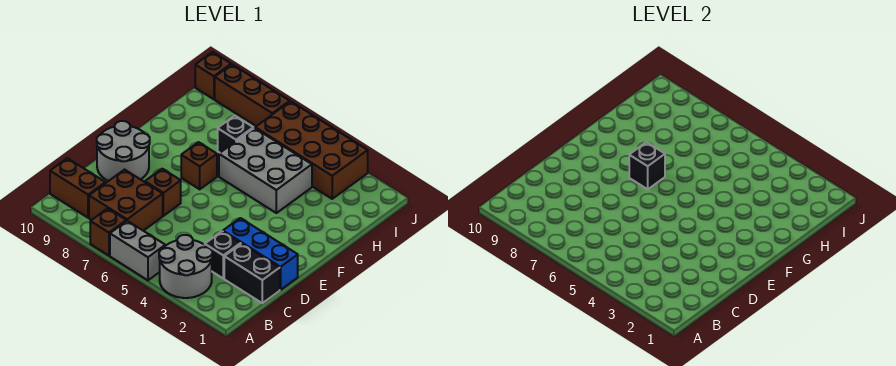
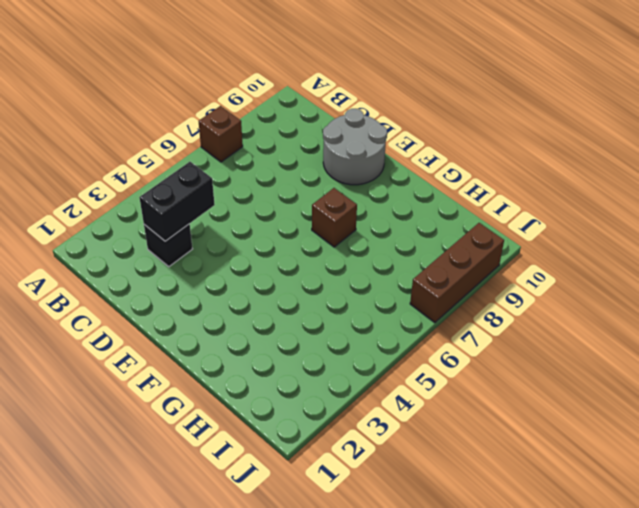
black brick C3:C4 level 2 -> black brick C1:C2 level 1
none -> grey round brick A3:B4 level 1
none -> grey brick A5:A6 level 1
none -> brown brick B7:C8 level 1

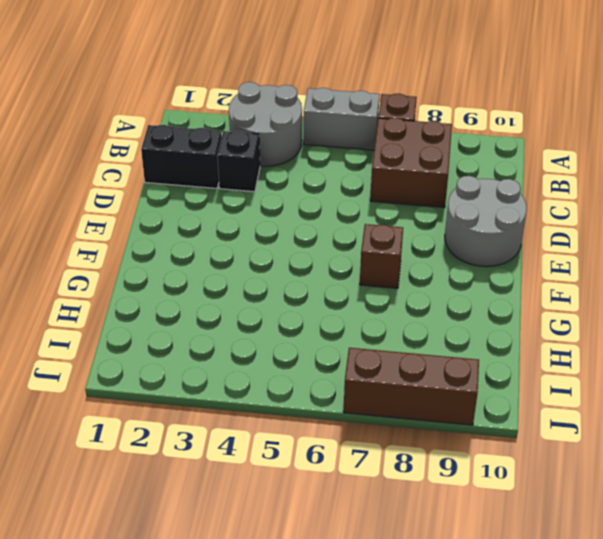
none -> brown brick B9:B10 level 1
none -> blue brick D1:D3 level 1
none -> brown brick D7 level 1

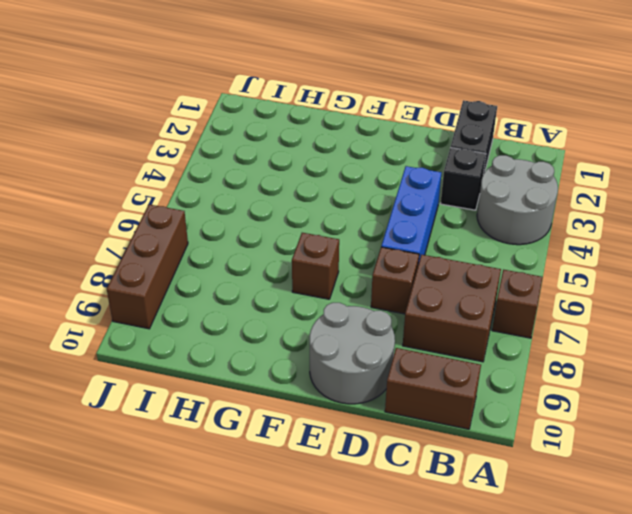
brown brick B10:C10 level 1 -> brown brick B9:B10 level 1
blue brick D4:D6 level 1 -> blue brick D1:D3 level 1
none -> grey brick A5:A6 level 1
none -> grey brick G4:H6 level 1
none -> black brick H7 level 1

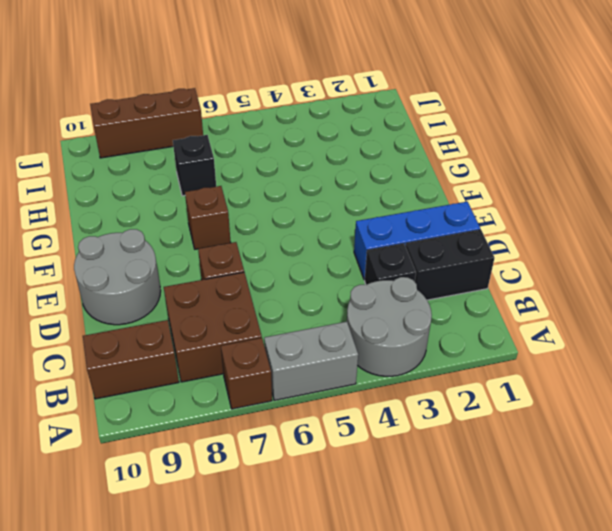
none -> grey brick G4:H6 level 1
none -> brown brick I3:J6 level 1
none -> brown brick J10 level 1

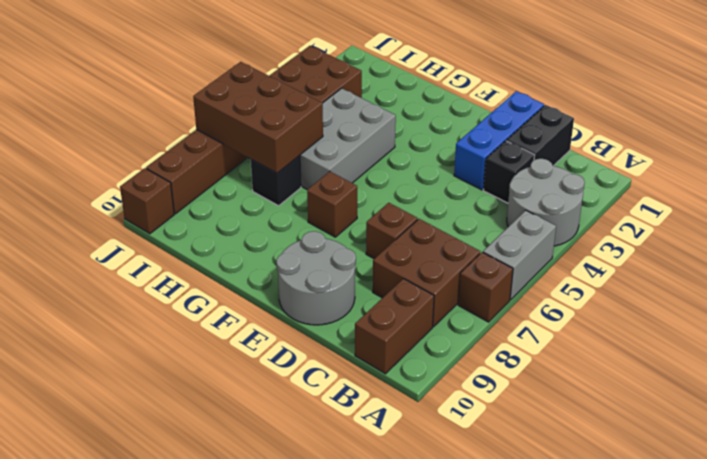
brown brick H6:J7 level 2 -> none
none -> black brick F7 level 2

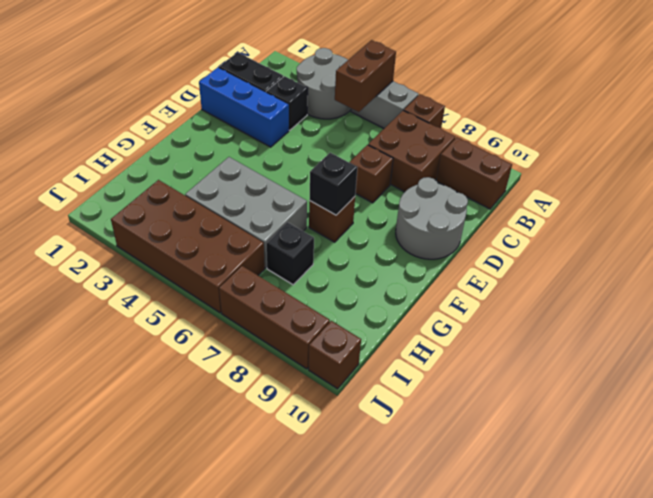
brown brick A5:B5 level 2 -> none

